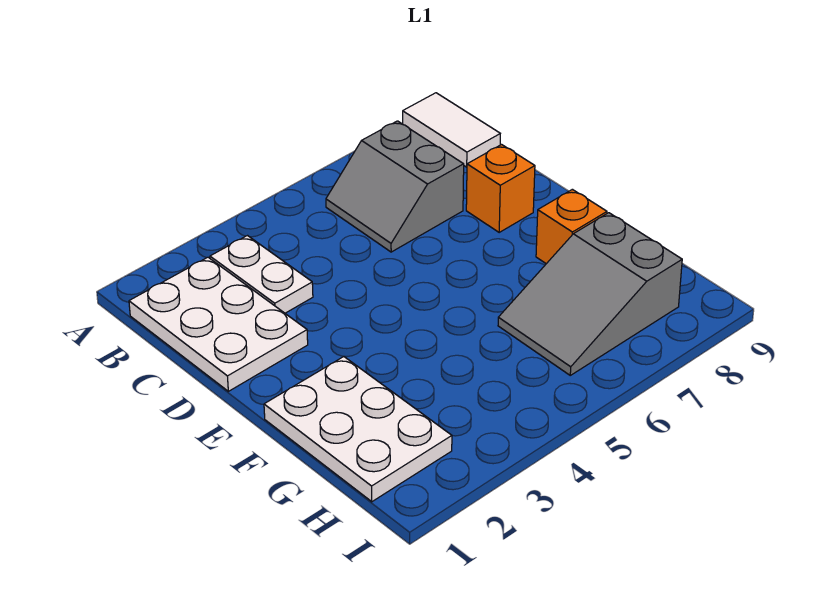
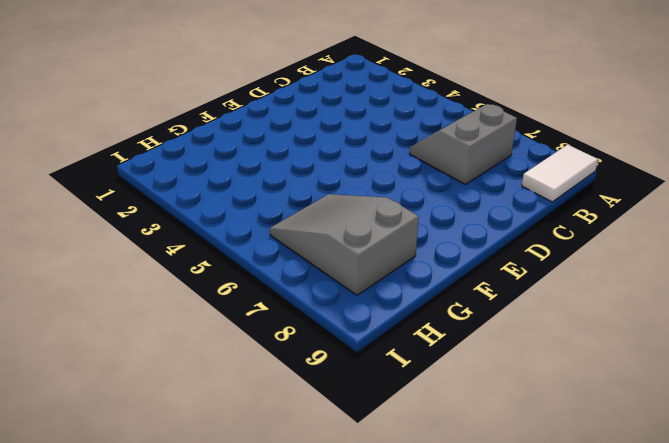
none -> white plate B1:D2 level 1
none -> white plate B3:C3 level 1

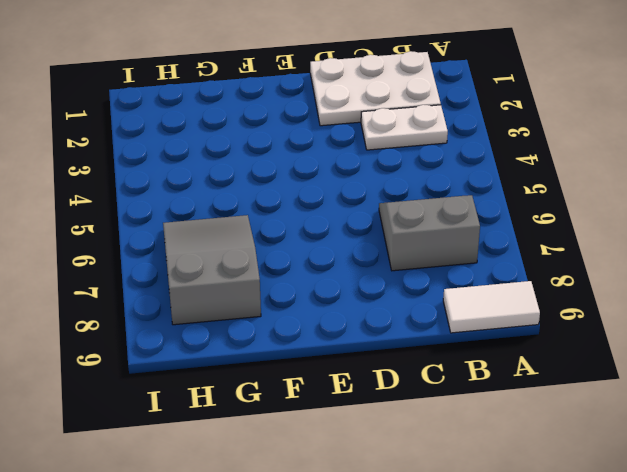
none -> orange brick D8 level 1
none -> white plate F1:H2 level 1

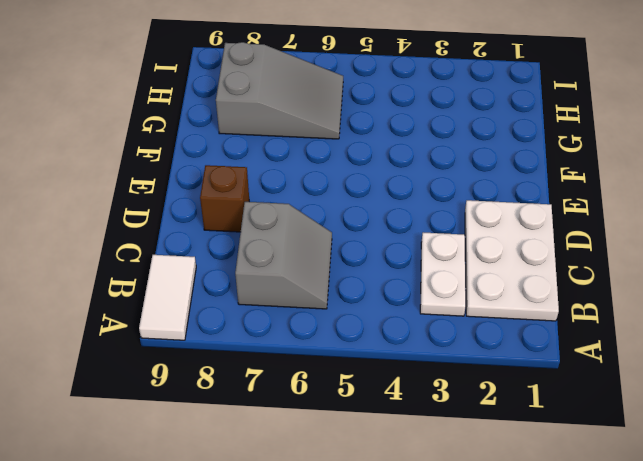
brown brick D8 level 1 -> orange brick D8 level 1
none -> white plate F1:H2 level 1
none -> orange brick F8 level 1

